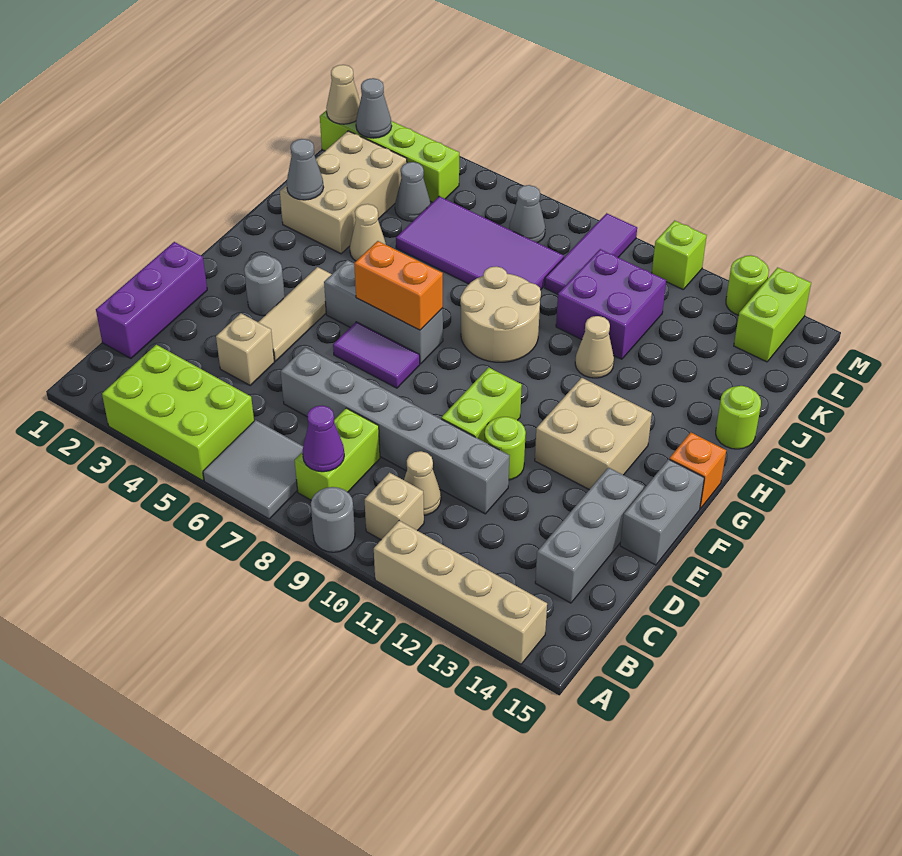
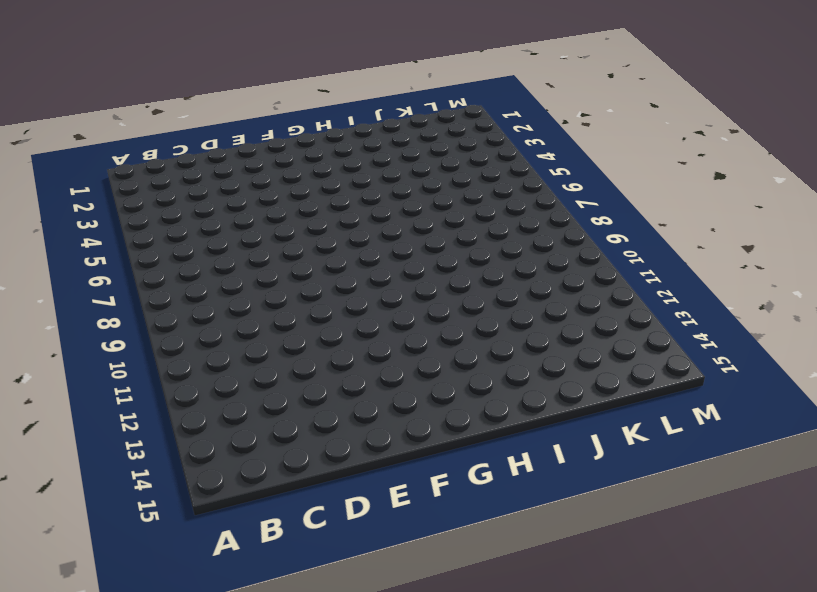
none -> lime brick A3:B5 level 1
none -> grey tile A6:B7 level 1
none -> grey round brick A9 level 1
none -> tan brick A11:A14 level 1

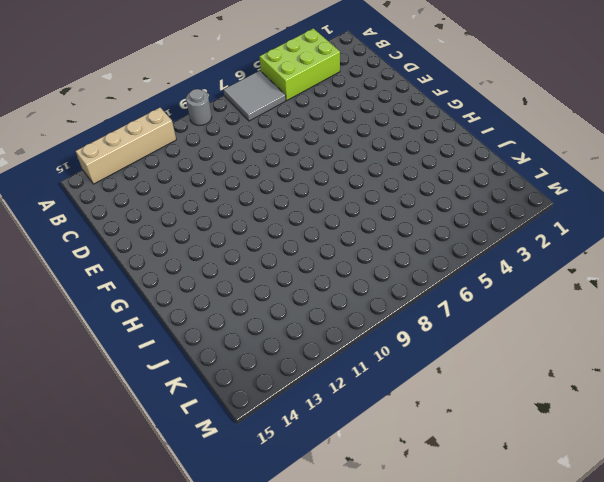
none -> lime brick B8:C8 level 1
none -> tan brick B10 level 1
none -> purple brick C1:E1 level 1
none -> tan cone C10 level 1

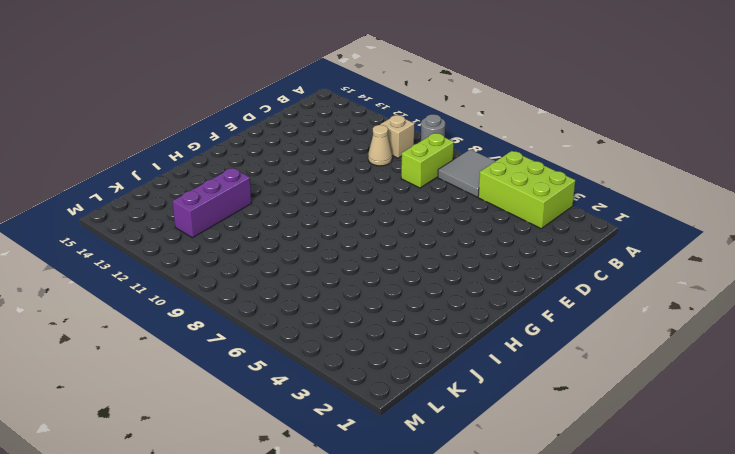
purple brick I12:K12 level 1 -> purple brick C1:E1 level 1
none -> tan brick A11:A14 level 1
none -> grey brick C14:E14 level 1
none -> tan brick D4 level 1
none -> grey brick D6:D11 level 1

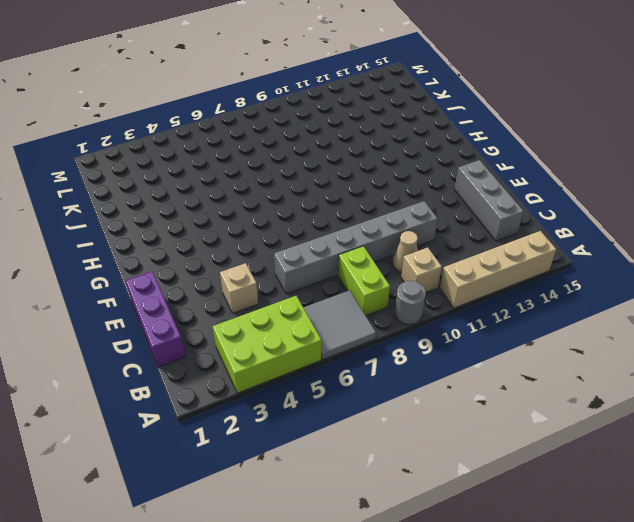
none -> tan tile E4:G4 level 1
none -> lime brick E10:F10 level 1
none -> lime round brick E11 level 1
none -> grey brick E15:F15 level 1

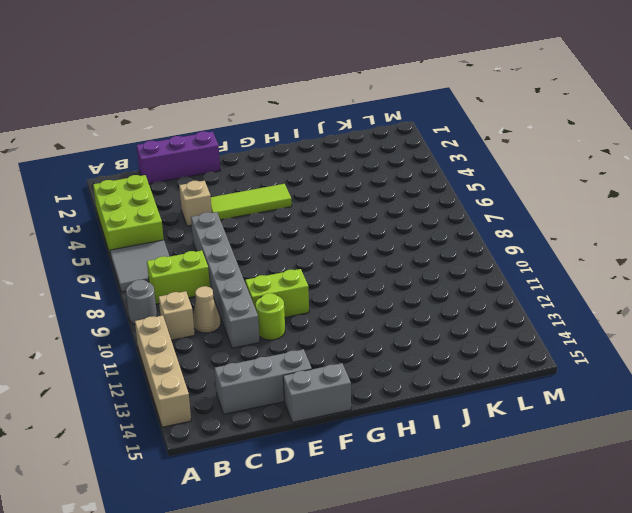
lime tile E4:G4 level 1 -> tan tile E4:G4 level 1
none -> grey round brick F3 level 1
none -> purple tile F6:F7 level 1
none -> tan brick F12:G13 level 1
none -> grey brick G5:G7 level 1

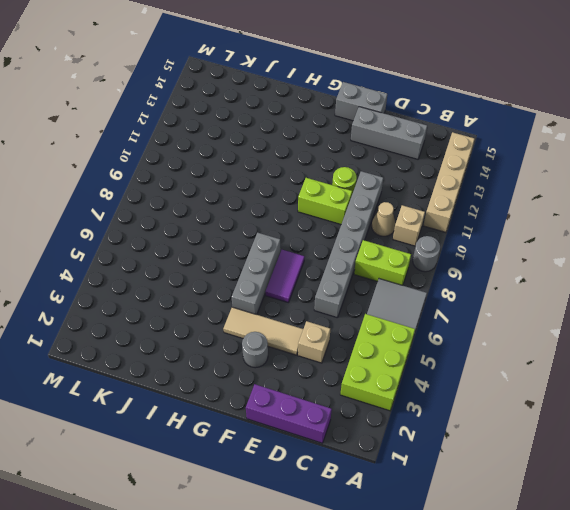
none -> tan brick F12:G13 level 1
none -> orange brick G15 level 1
none -> tan round brick H8:I9 level 1
none -> tan brick I2:K3 level 1

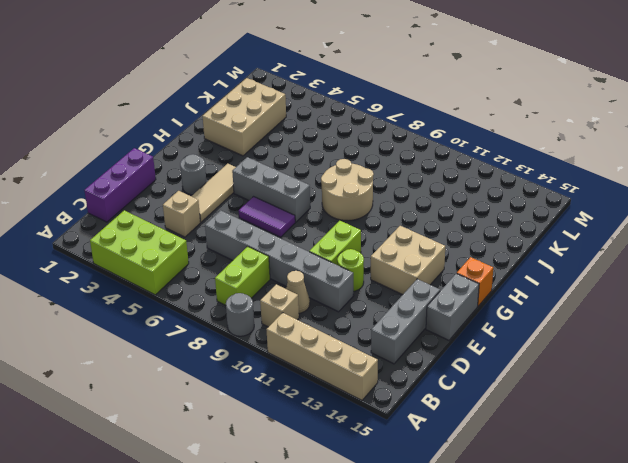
none -> grey tile A6:B7 level 1
none -> tan cone I4 level 1
none -> tan cone I11 level 1
none -> lime round brick I15 level 1

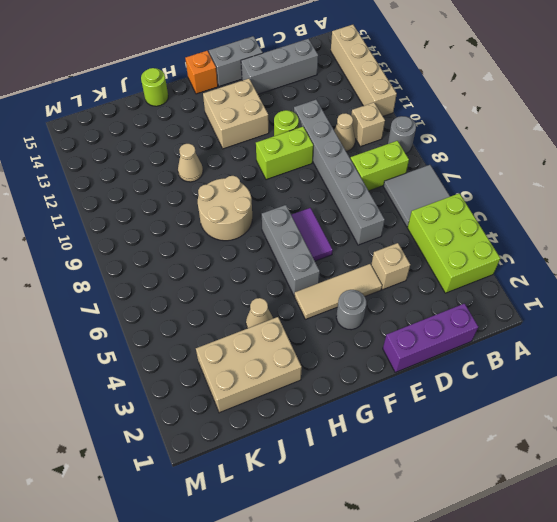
none -> purple tile J5:K8 level 1
none -> purple brick J10:K11 level 1
none -> grey cone K4 level 1
none -> purple tile K9:M9 level 1

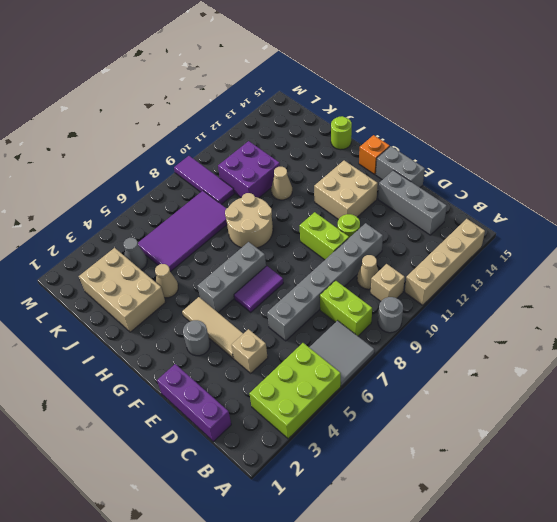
none -> lime brick L1:L4 level 1
none -> grey cone L7 level 1
none -> lime brick L14:M14 level 1
none -> lime brick M11 level 1

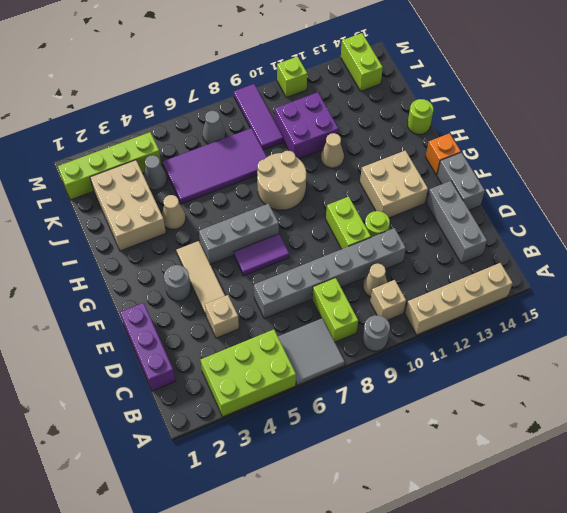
none -> lime round brick M13 level 1
none -> purple cone B8 level 2
none -> orange brick G6:G7 level 2
none -> grey cone I2 level 2

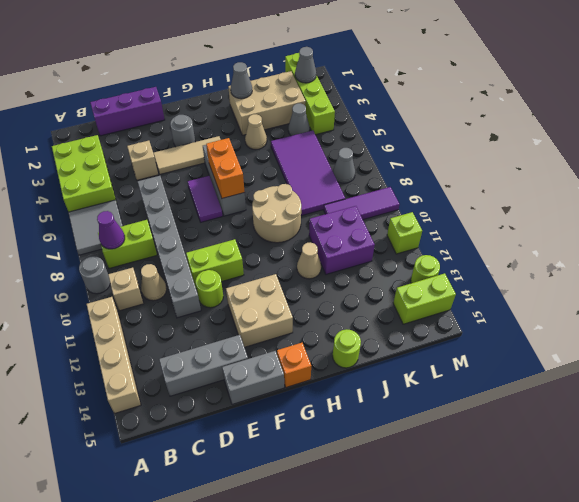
none -> tan cone L1 level 2

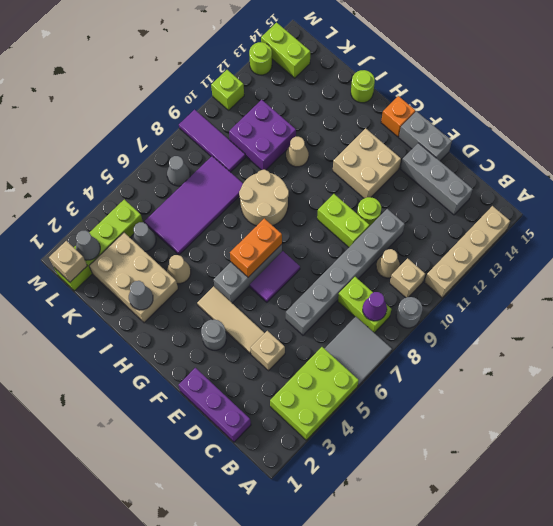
tan brick L1 level 2 -> tan cone L1 level 2

